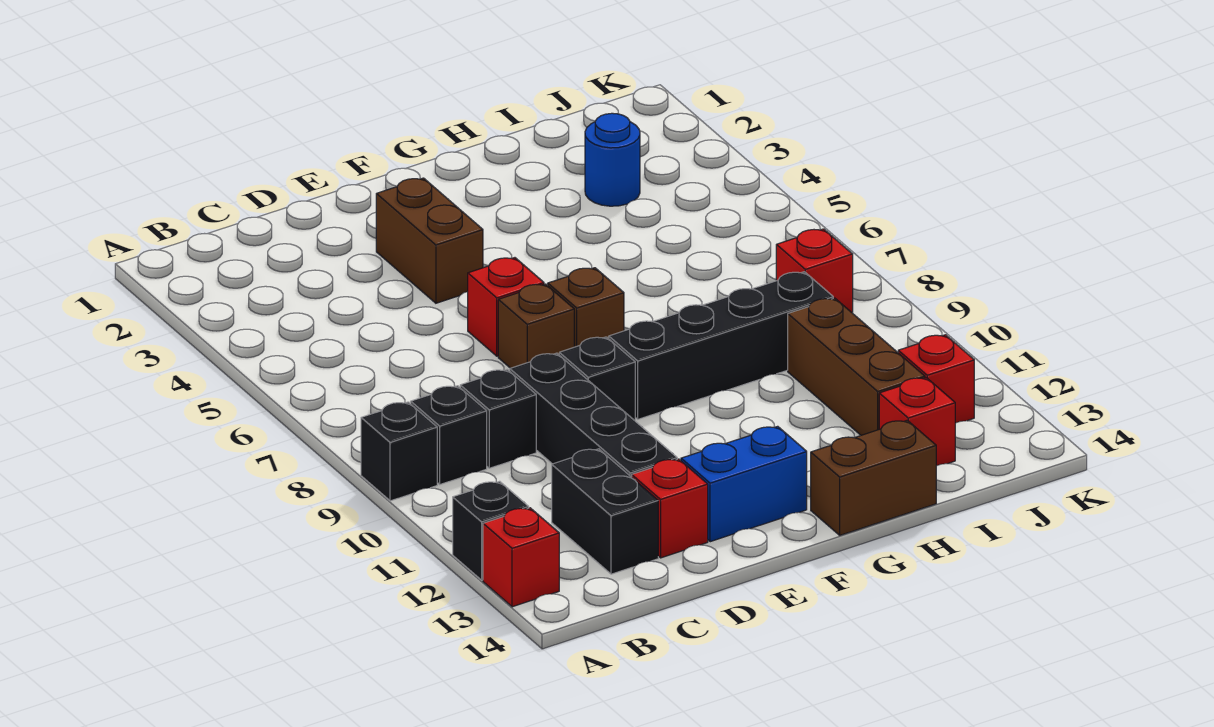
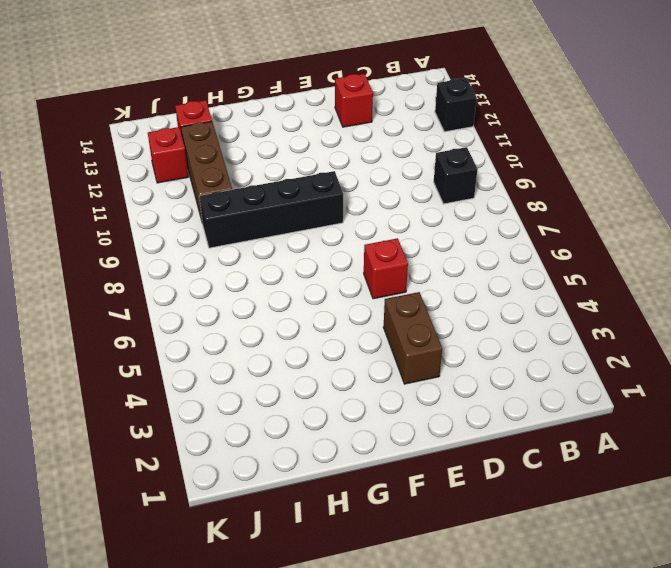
none -> black brick A9 level 1
none -> red brick A13 level 1
none -> black brick C9 level 1

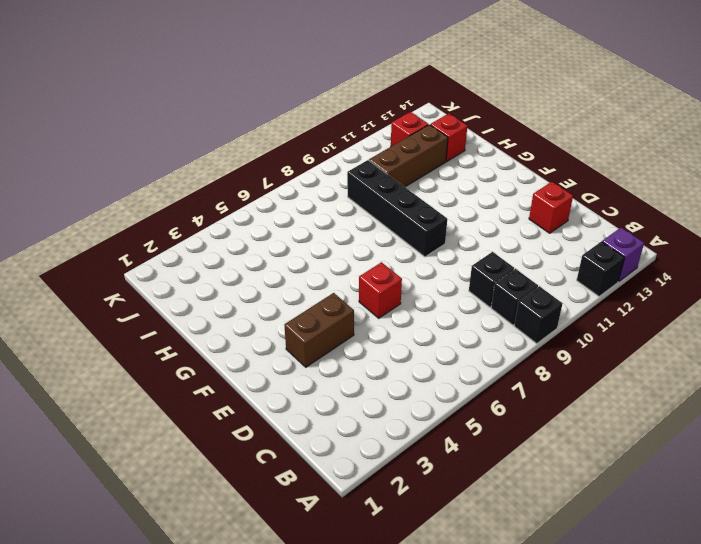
purple brick A13 level 1 -> red brick A13 level 1
none -> black brick C12:C13 level 1
none -> black brick D9:D12 level 1
none -> brown brick E7 level 1

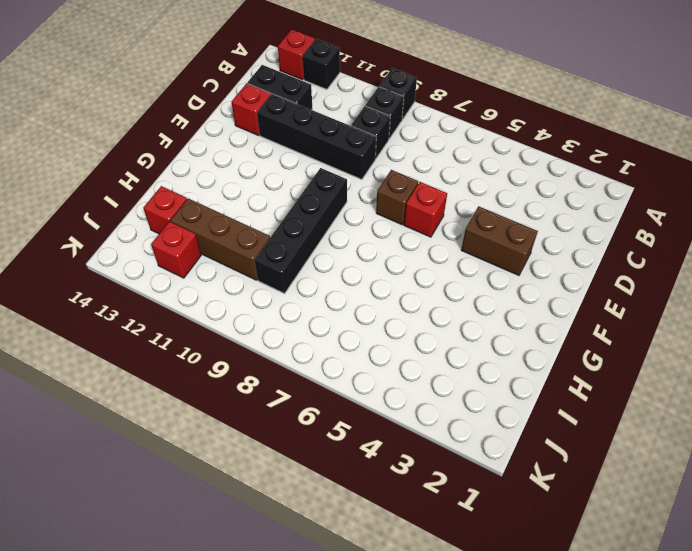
none -> black brick E9 level 1
none -> blue brick E13:F13 level 1
none -> brown brick F7 level 1

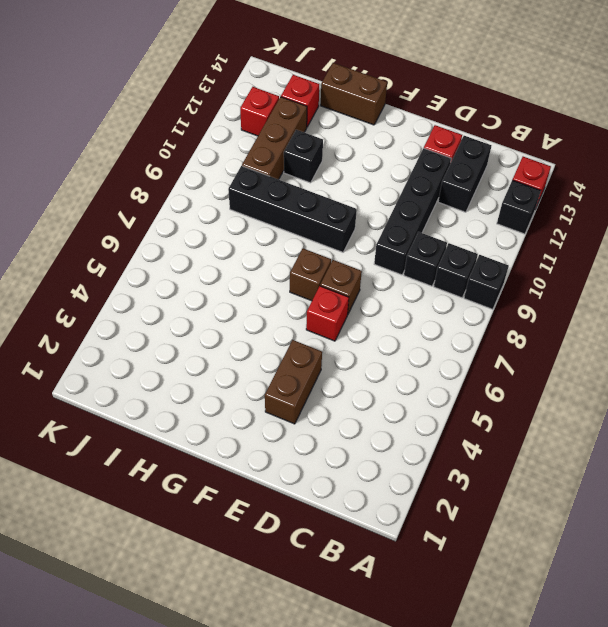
black brick H11 level 1 -> black brick E9 level 1
none -> blue brick E13:F13 level 1
none -> blue round brick I3 level 1
none -> red brick J8 level 1

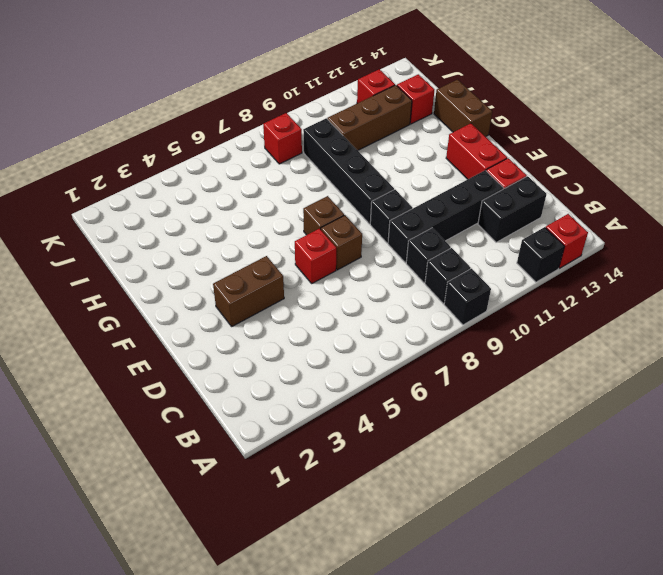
red brick E13:F13 level 1 -> blue brick E13:F13 level 1
none -> blue round brick I3 level 1

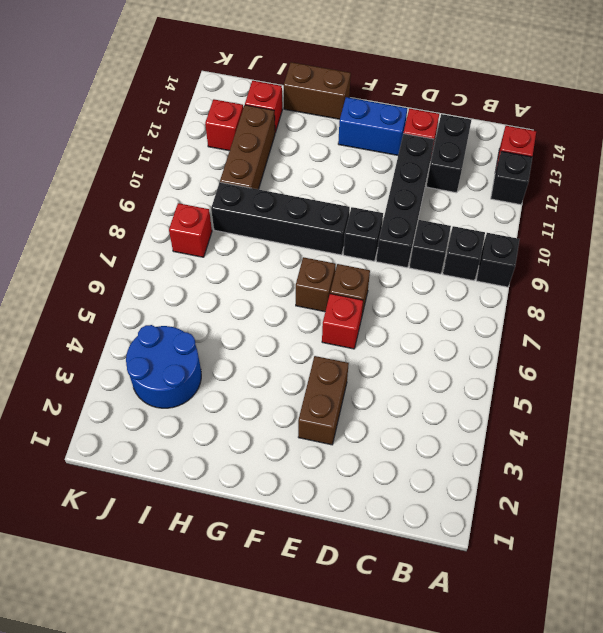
blue round brick I3:J4 level 1 -> blue round brick I3 level 1

